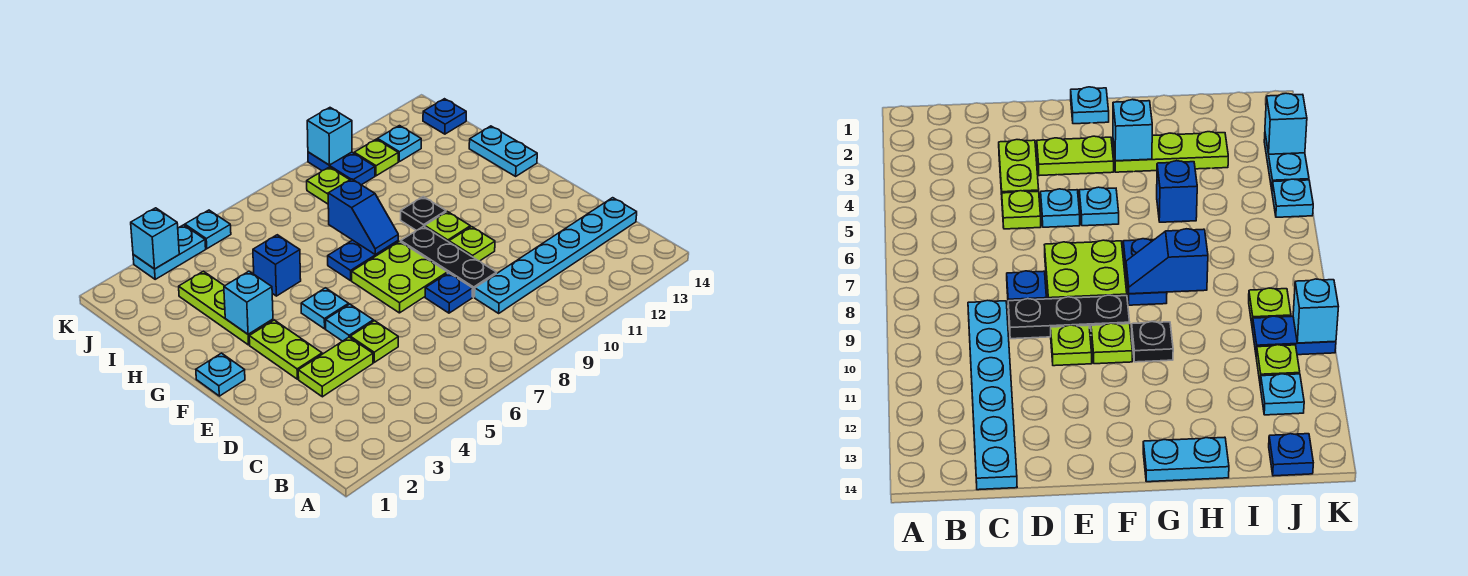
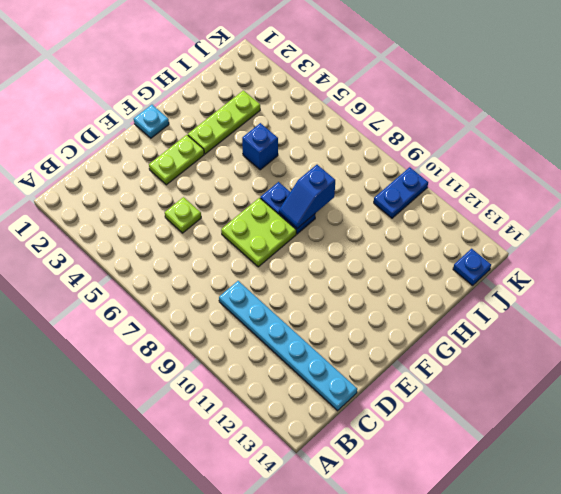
none -> lime plate D3:D4 level 1
none -> blue plate D8 level 1
none -> black plate D9:F9 level 1

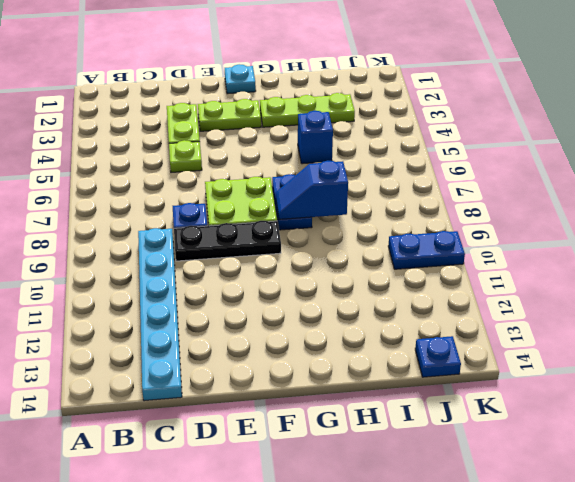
none -> cyan plate E5 level 1
none -> lime plate E10 level 1
none -> cyan plate F5 level 1

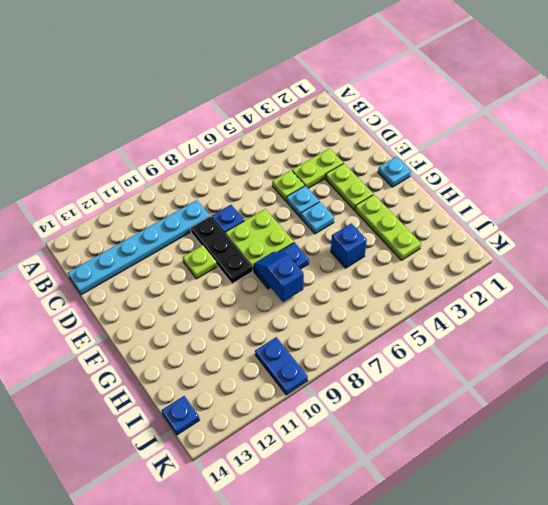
none -> lime plate F10 level 1
none -> black plate G10 level 1
none -> cyan plate G14:H14 level 1

